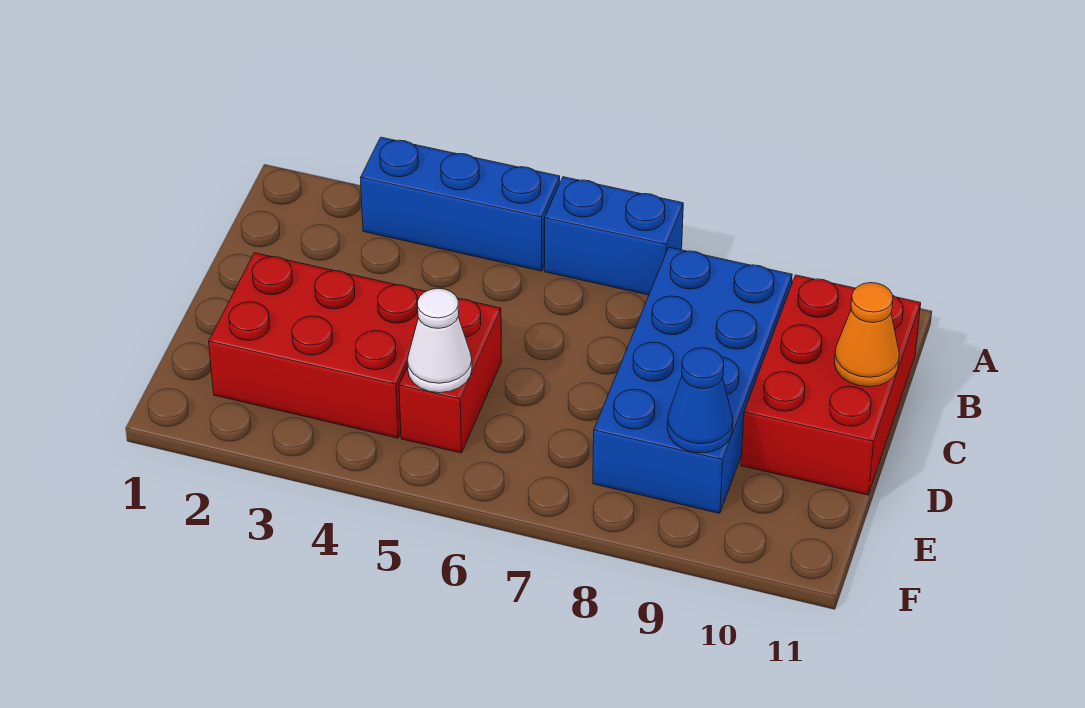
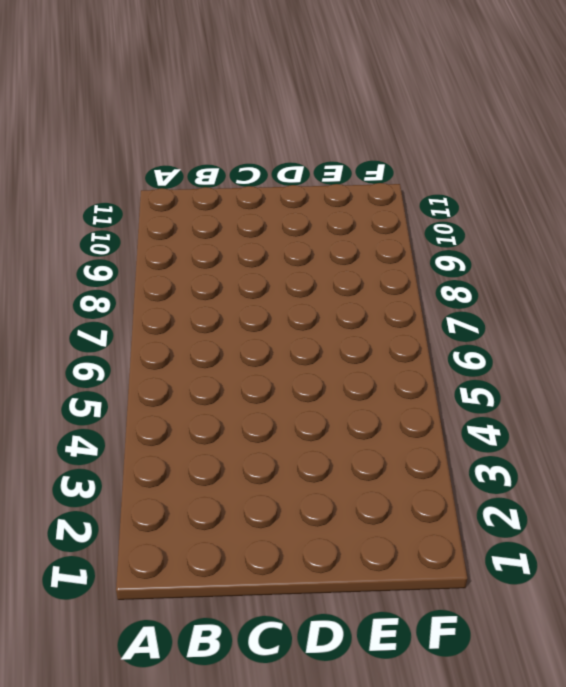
none -> blue brick A3:A5 level 1
none -> blue brick A6:A7 level 1

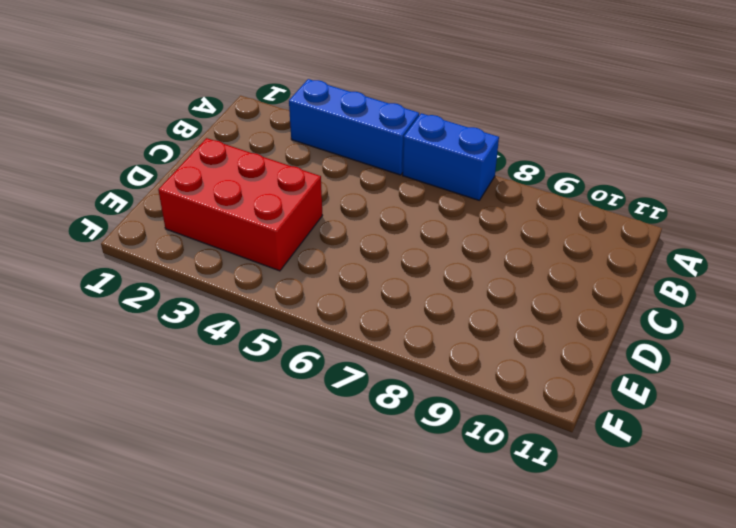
none -> blue brick B8:E9 level 1
none -> red brick B10:D11 level 1

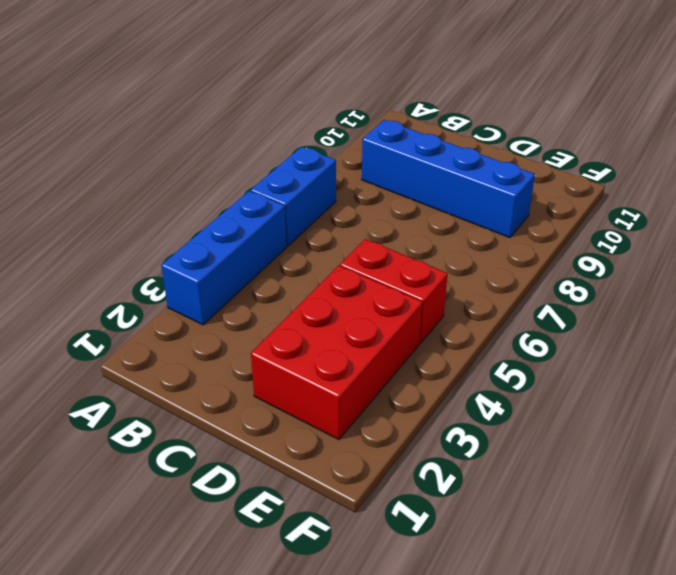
blue brick B9:E9 level 1 -> blue brick B8:E9 level 1
none -> red brick B10:D11 level 1
none -> orange cone C11 level 2

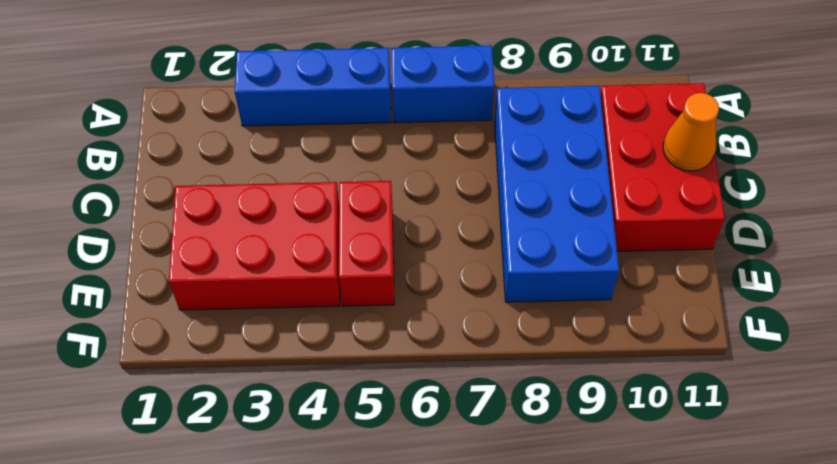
none -> white cone E5 level 2
none -> blue cone E9 level 2

